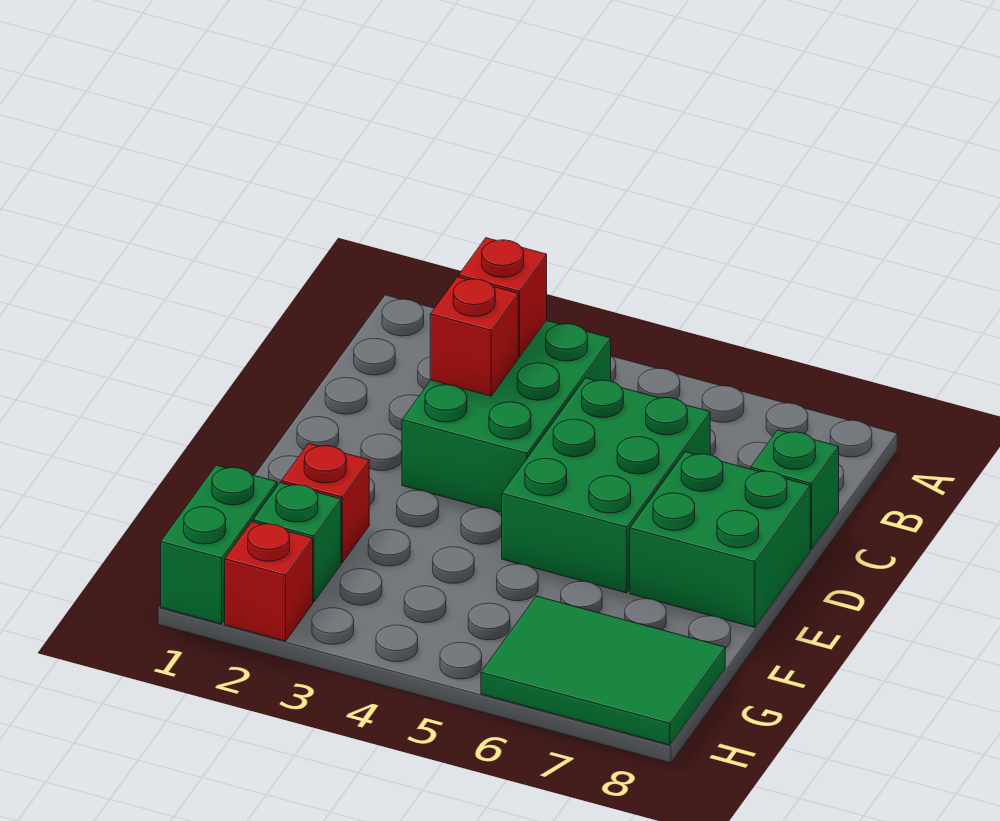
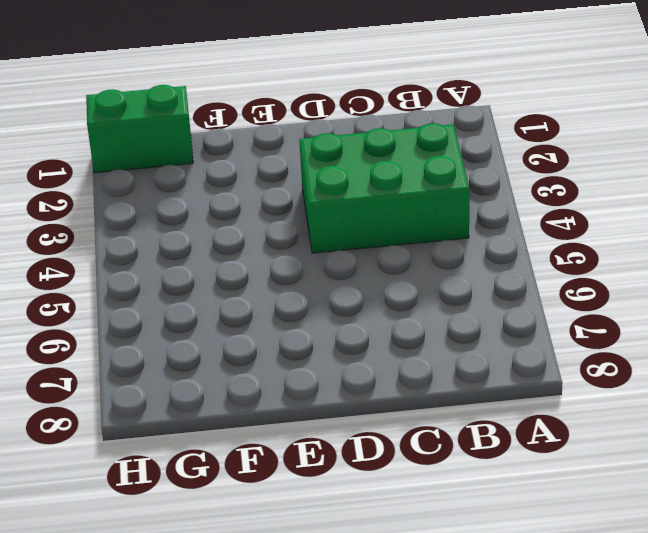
none -> green brick C5:E6 level 1
none -> green brick C8 level 1

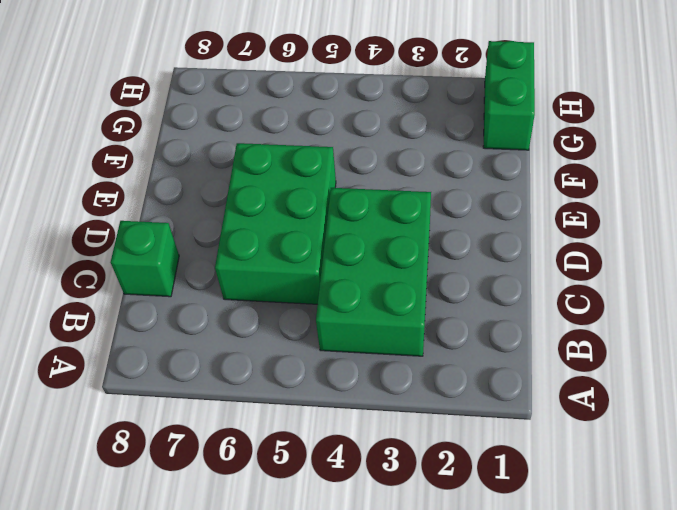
none -> green brick D7:E8 level 1
none -> red brick F2 level 1

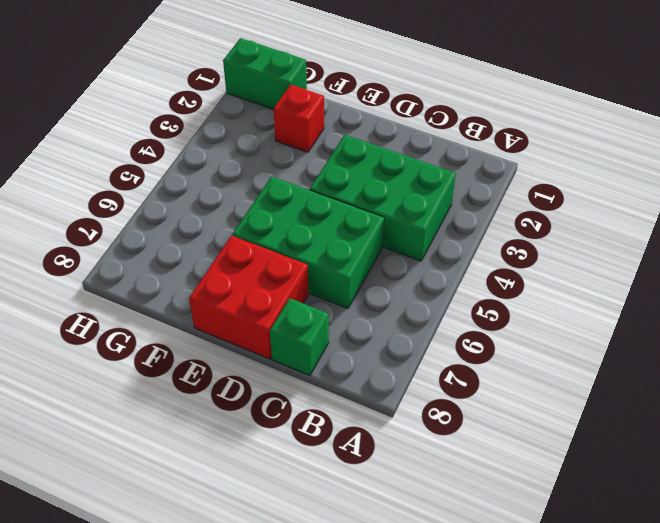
red brick D7:E8 level 1 -> green brick D7:E8 level 1
none -> green brick G2 level 1
none -> green tile G6:H8 level 1

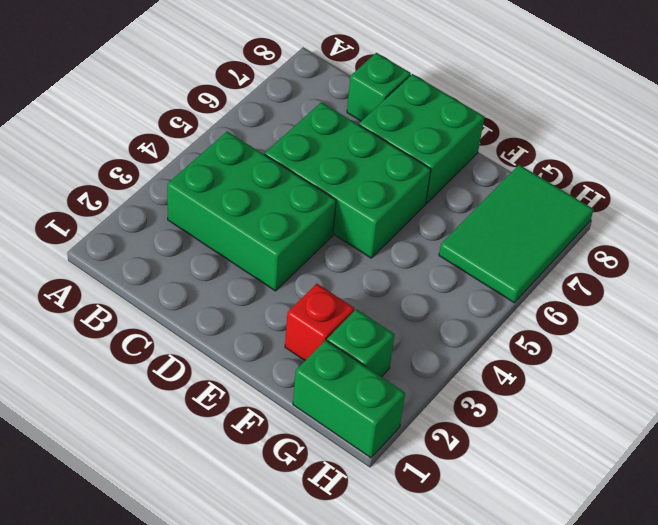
none -> red brick H2 level 1
none -> red brick B3 level 2

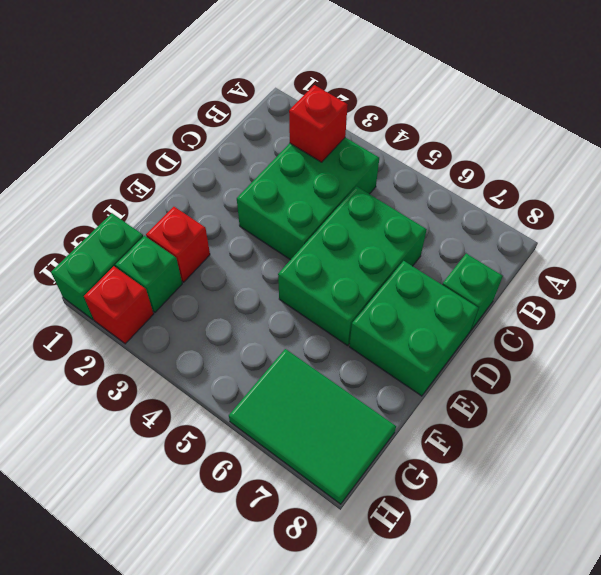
none -> red brick C3 level 2

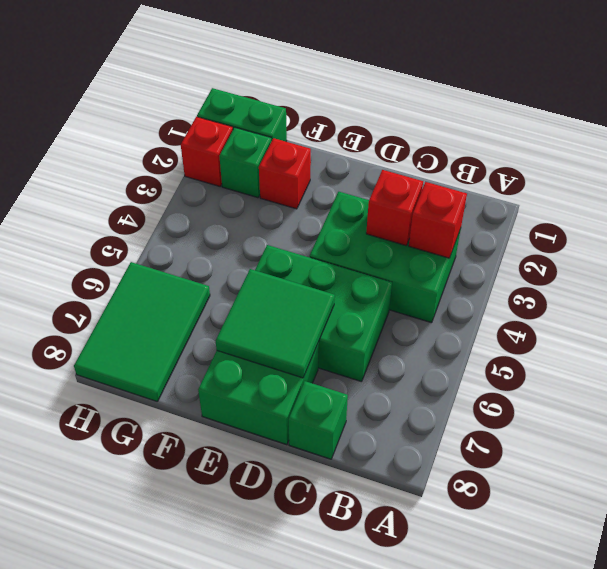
green tile D6:E7 level 2 -> none

